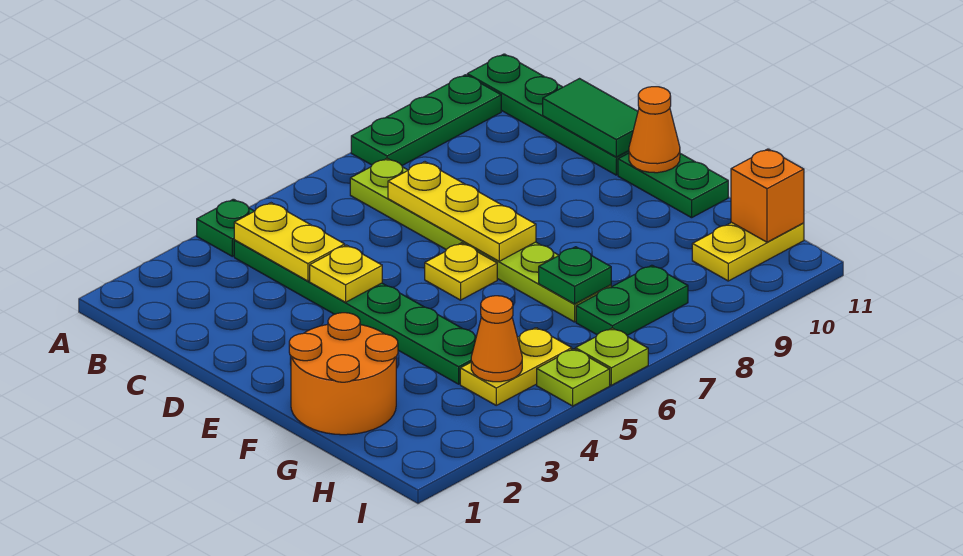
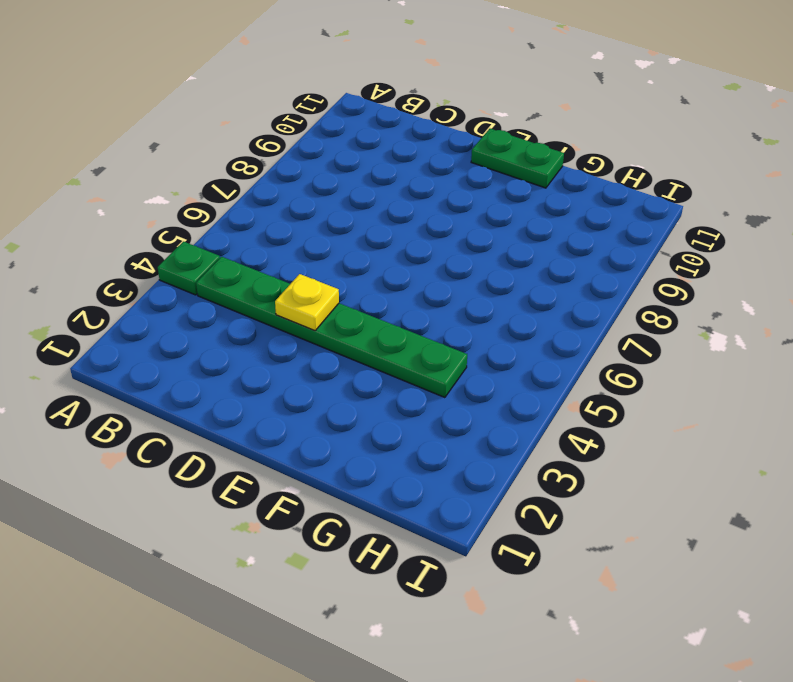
none -> green plate A8:A10 level 1
none -> green plate A11:D11 level 1
none -> lime plate B7:G7 level 1

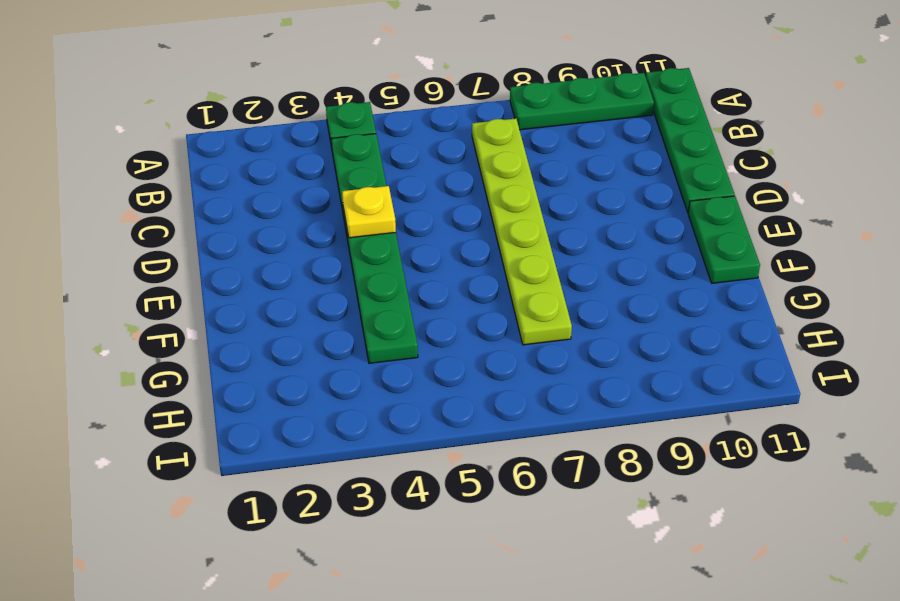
none -> yellow plate E6 level 1
none -> orange round brick F1:G2 level 1
none -> yellow plate H4:H5 level 1

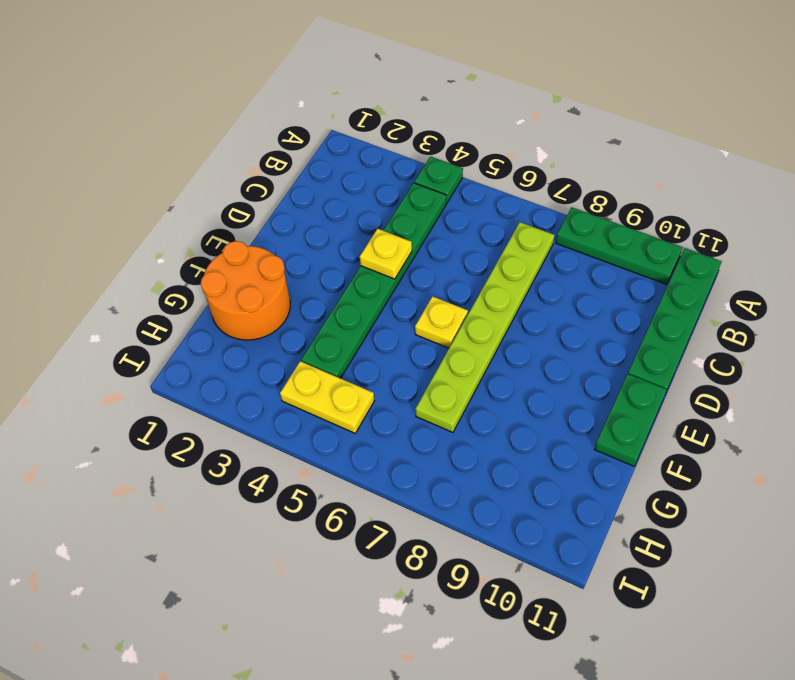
none -> green plate H7:H8 level 1
none -> yellow plate H10:H11 level 1
none -> lime plate I5 level 1

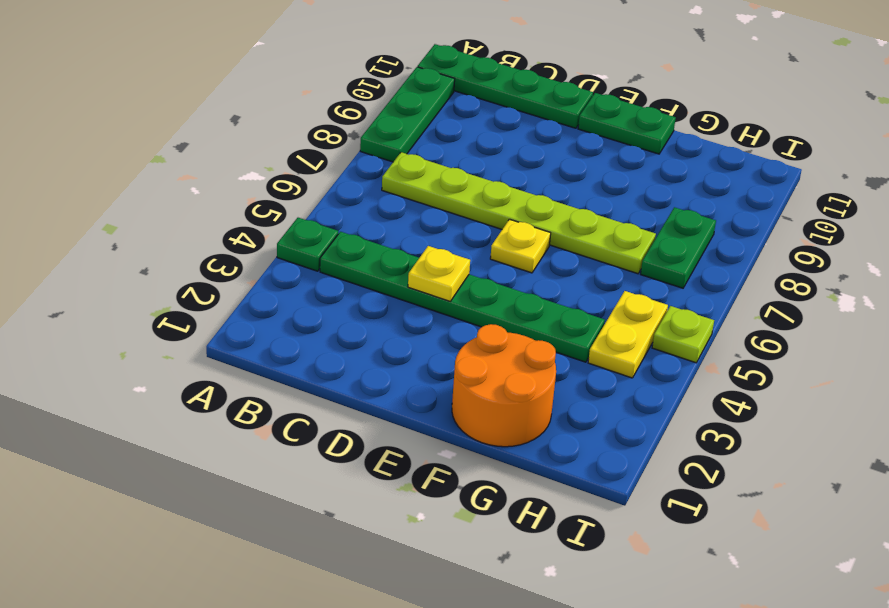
none -> yellow plate H10:H11 level 1
none -> lime plate I6 level 1
none -> yellow plate B4:C4 level 2

